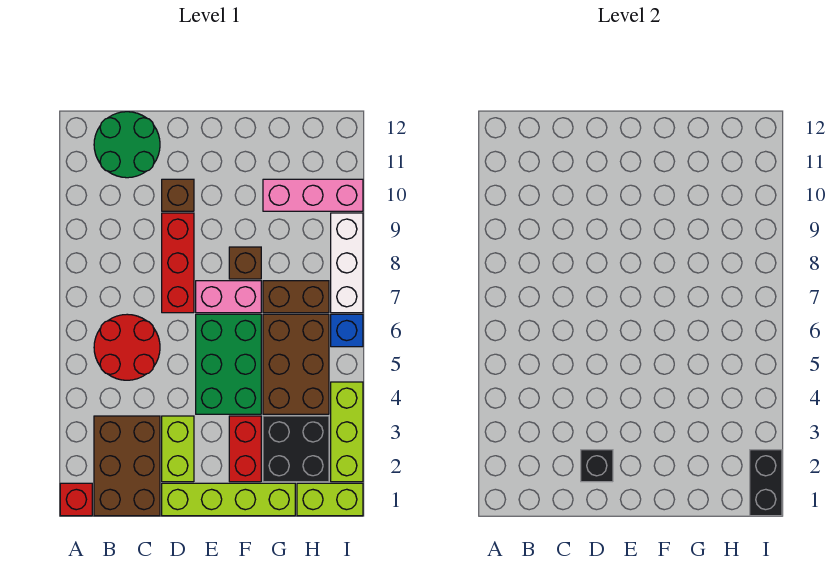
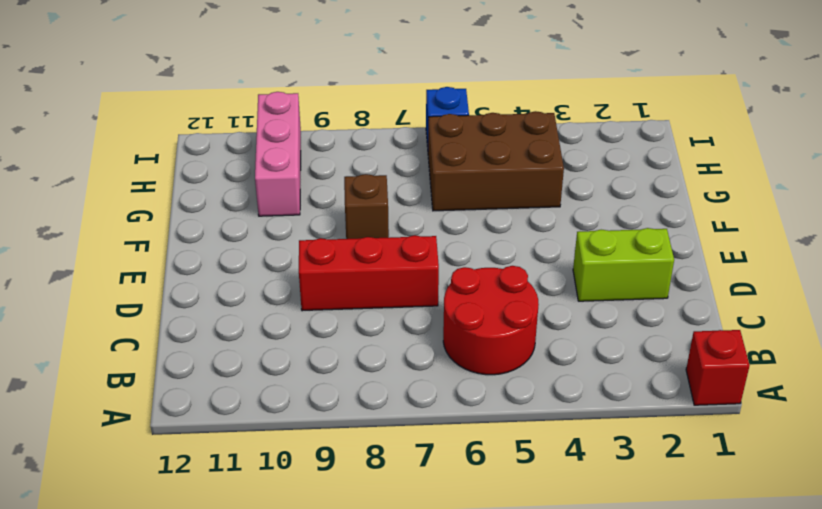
none -> brown brick B1:C3 level 1
none -> green round brick B11:C12 level 1
none -> lime brick D1:G1 level 1

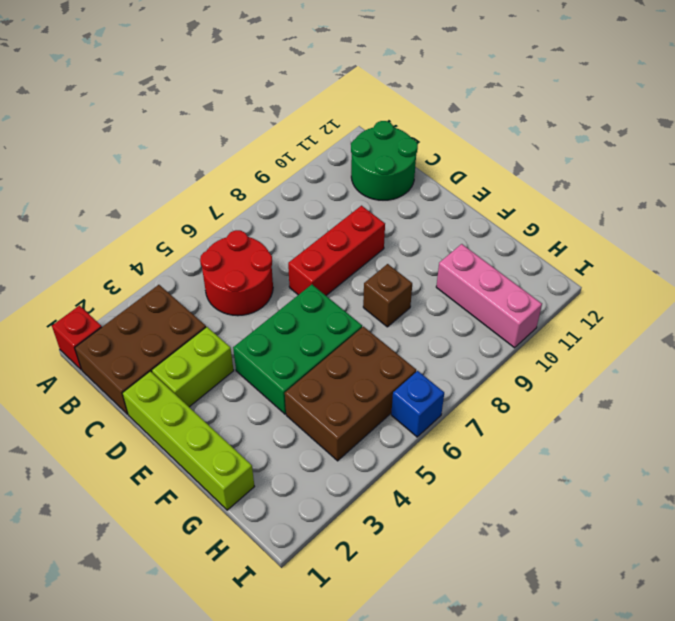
none -> brown brick D10 level 1
none -> pink brick E7:F7 level 1
none -> red brick F2:F3 level 1

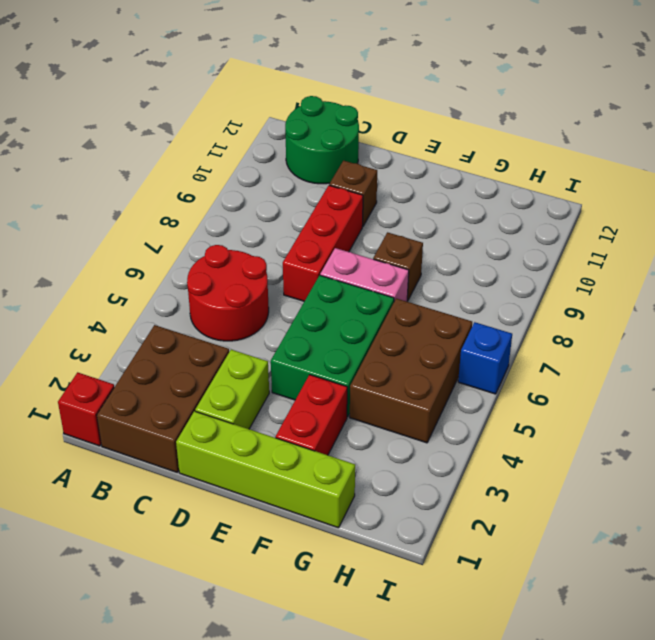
none -> black brick G2:H3 level 1
none -> brown brick G7:H7 level 1
none -> pink brick G10:I10 level 1

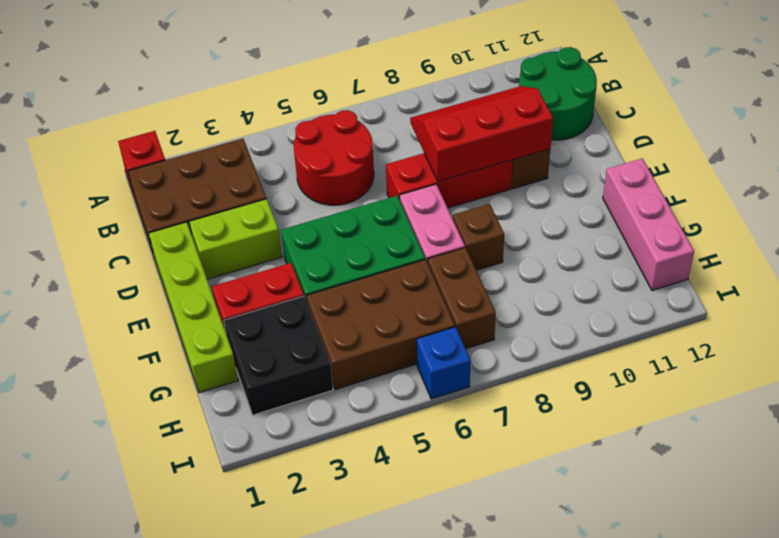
red slope C8:D10 level 2 top D -> none
pink brick F12:H12 level 1 -> pink brick G10:I10 level 1
none -> lime brick H1:I1 level 1
none -> lime brick I2:I4 level 1
none -> white brick I7:I9 level 1

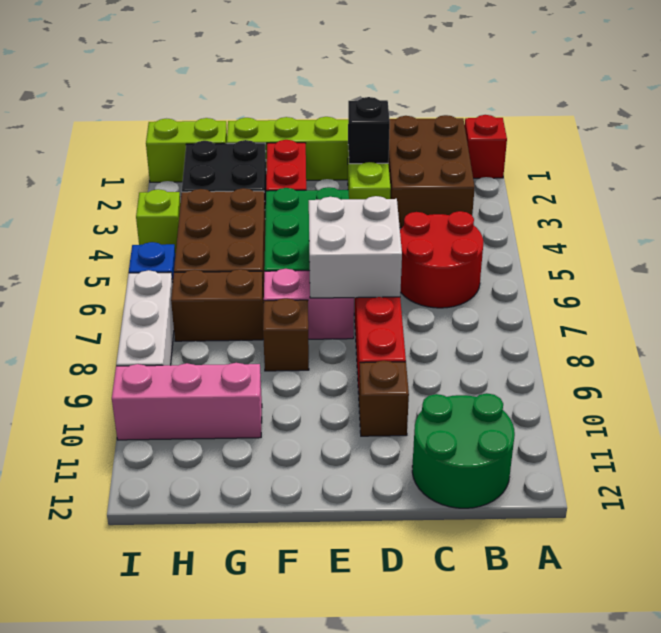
white brick D6:E7 level 2 -> none
lime brick I4 level 1 -> lime brick I2:I4 level 1
none -> black brick I1:I2 level 2

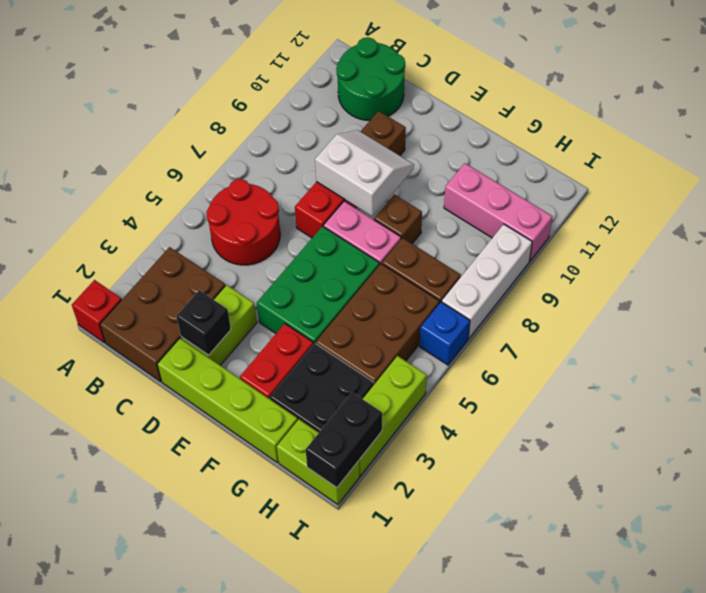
white slope D8:E9 level 2 top 8 -> none

